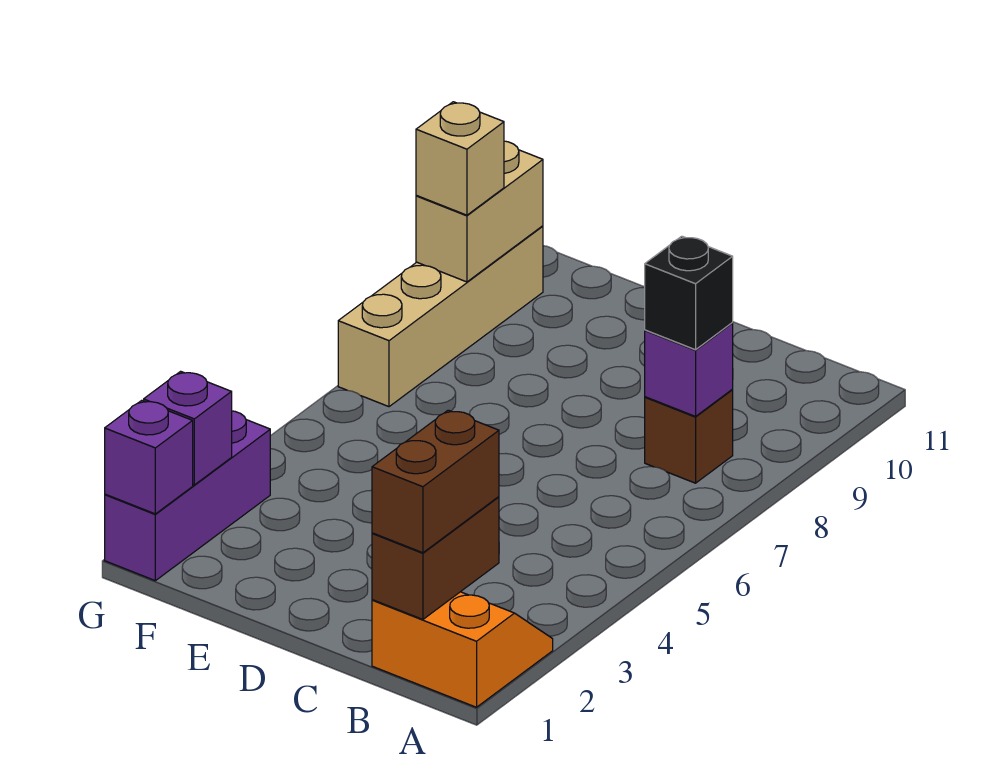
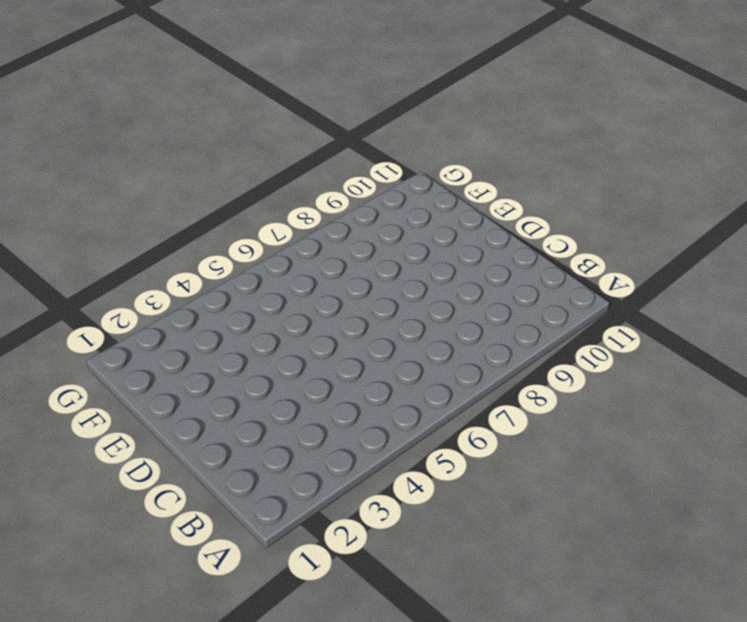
none -> orange slope A1:B2 level 1 top 1
none -> brown brick B8 level 1
none -> purple brick G1:G3 level 1

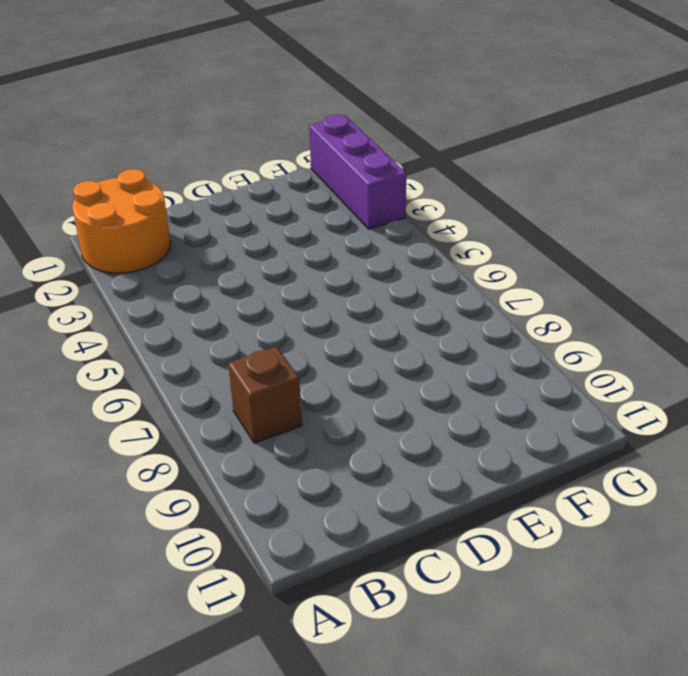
orange round brick A1:B2 level 1 -> orange slope A1:B2 level 1 top 1
none -> tan brick G7:G10 level 1
none -> brown brick B1:B2 level 2
none -> purple brick B8 level 2

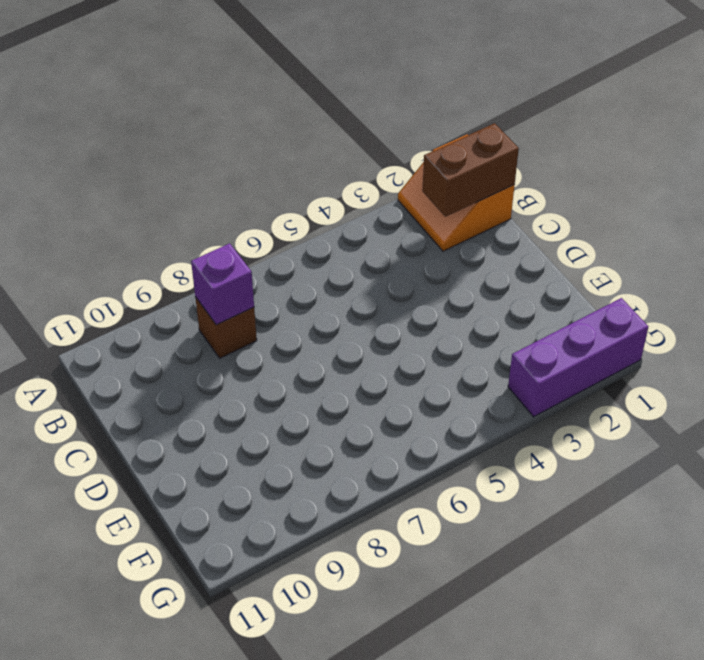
none -> tan brick G7:G10 level 1
none -> purple brick G1 level 2
none -> purple brick G2 level 2

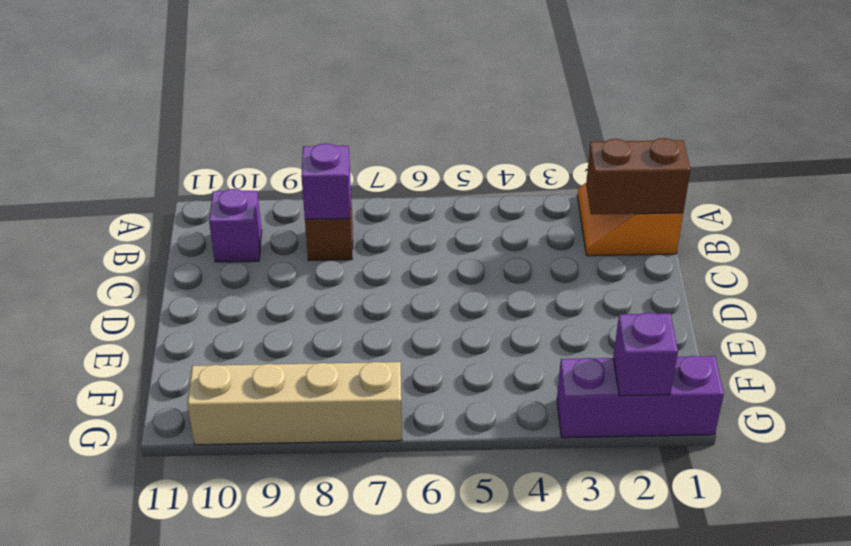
purple brick B10 level 1 -> purple brick G1 level 2
none -> tan brick G9:G10 level 2
none -> brown brick B1:B2 level 3
none -> black brick B8 level 3

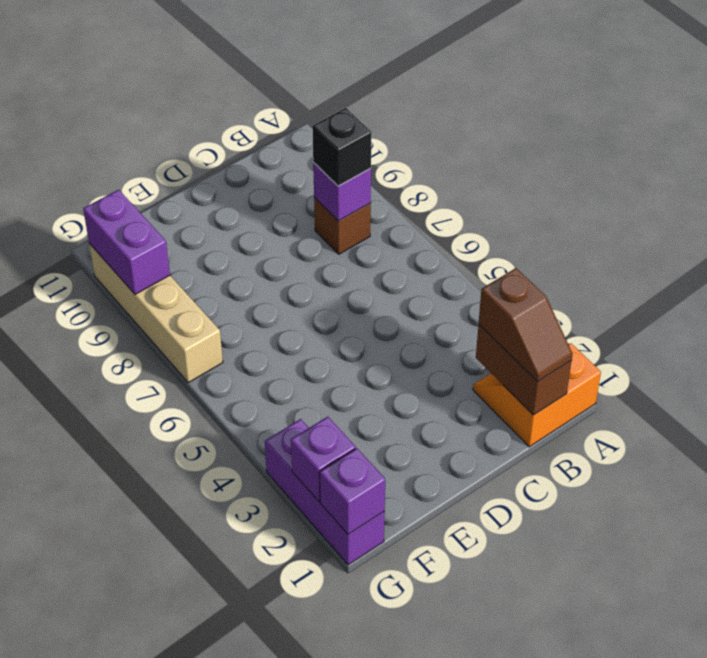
brown slope B1:B2 level 3 top 2 -> brown brick B1:B2 level 3
purple brick G9:G10 level 2 -> tan brick G9:G10 level 2
none -> tan brick G9 level 3

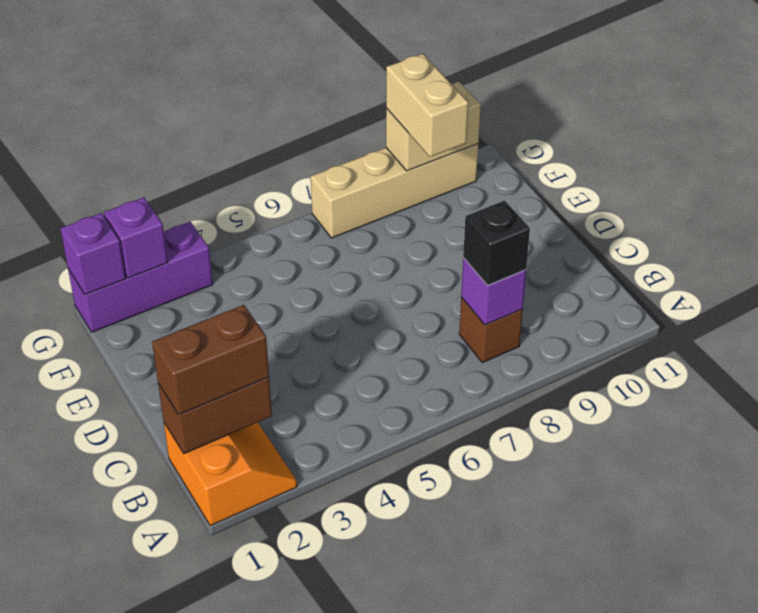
tan brick F9:G9 level 3 -> tan brick G9 level 3

